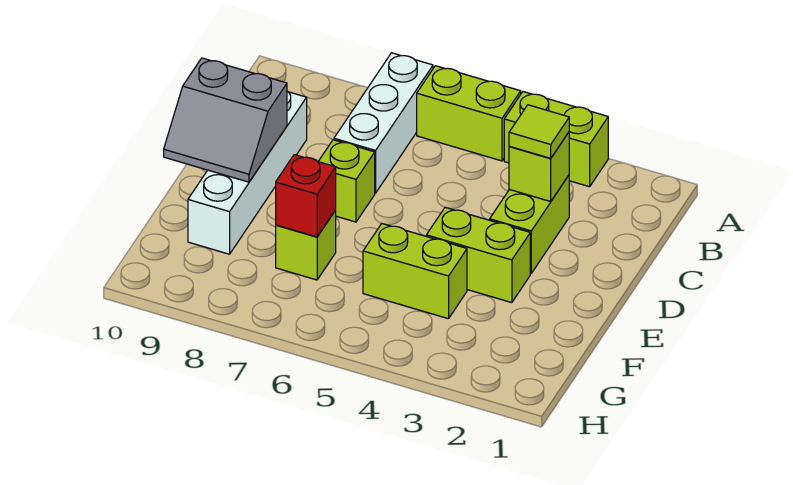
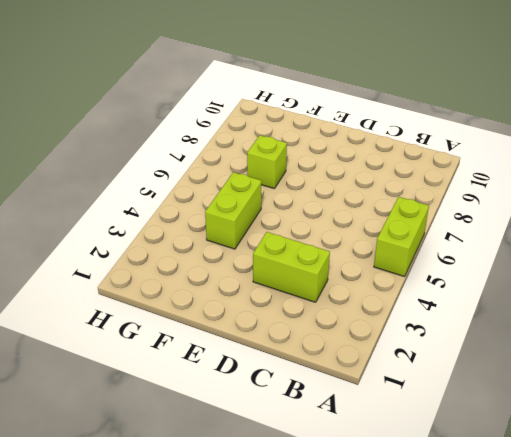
none -> lime brick A3:A4 level 1
none -> white brick A7:C7 level 1
none -> white brick C9:F9 level 1

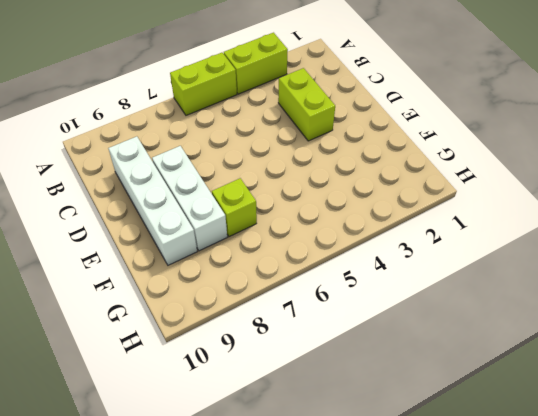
white brick D8:F8 level 1 -> white brick A7:C7 level 1
none -> lime brick D7 level 1
none -> lime brick E3:E4 level 1
none -> lime brick F4:F5 level 1

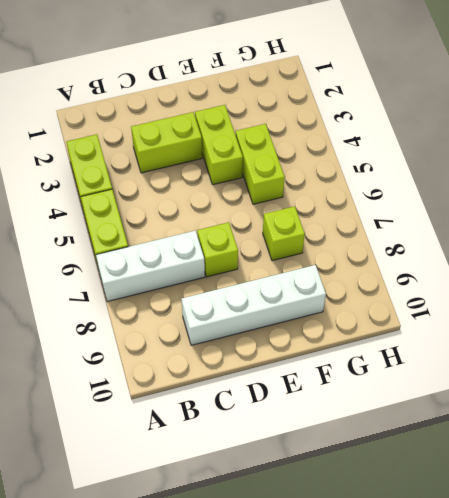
none -> lime brick C3 level 2
none -> grey slope D9:E10 level 2 top D
none -> red brick F7 level 2

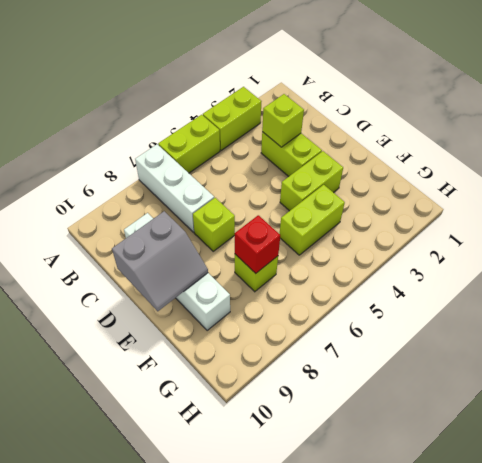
none -> lime tile C3 level 3

